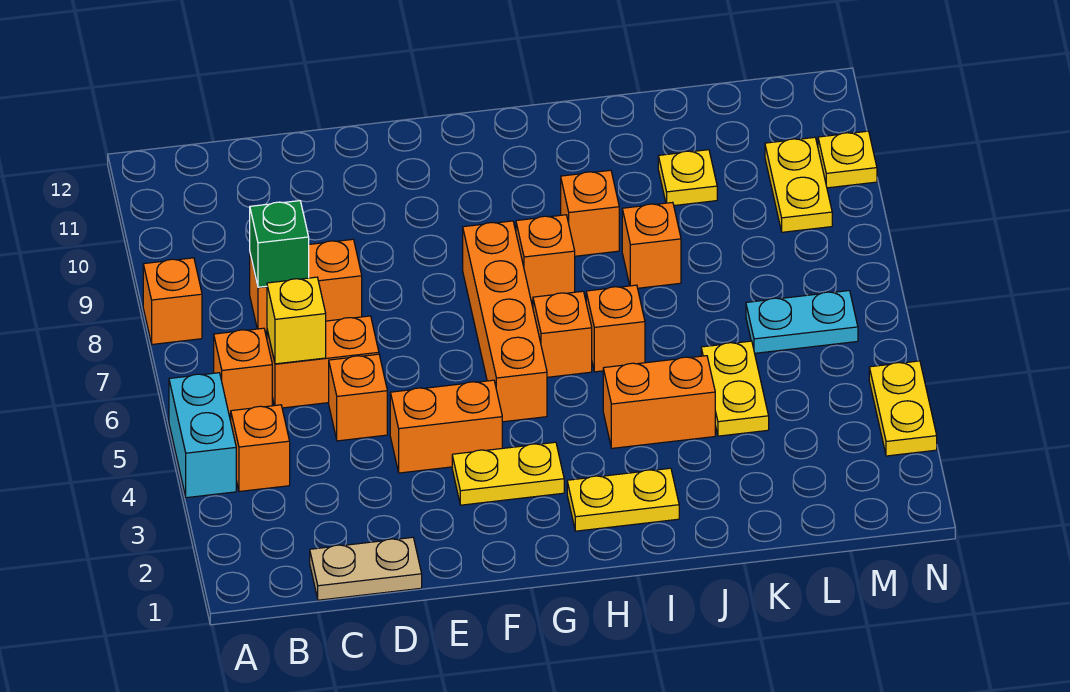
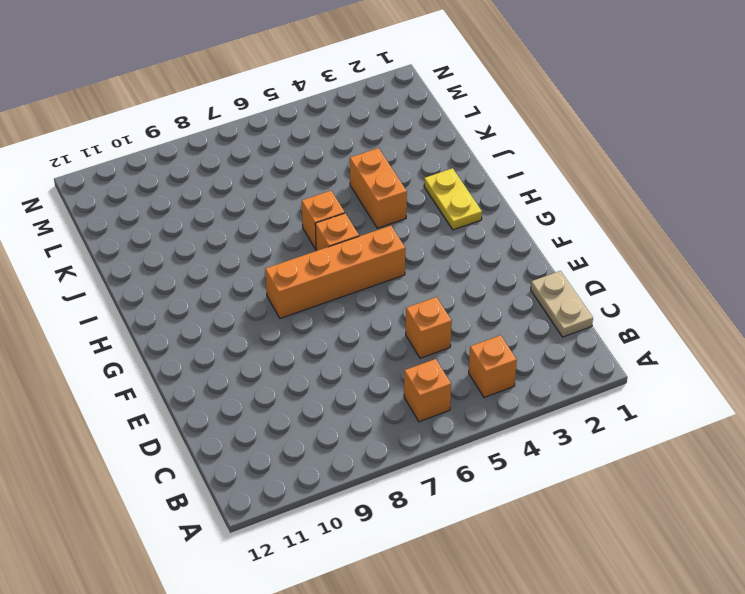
none -> cyan brick A4:A5 level 1
none -> orange brick A8 level 1
none -> orange brick C6:D6 level 1

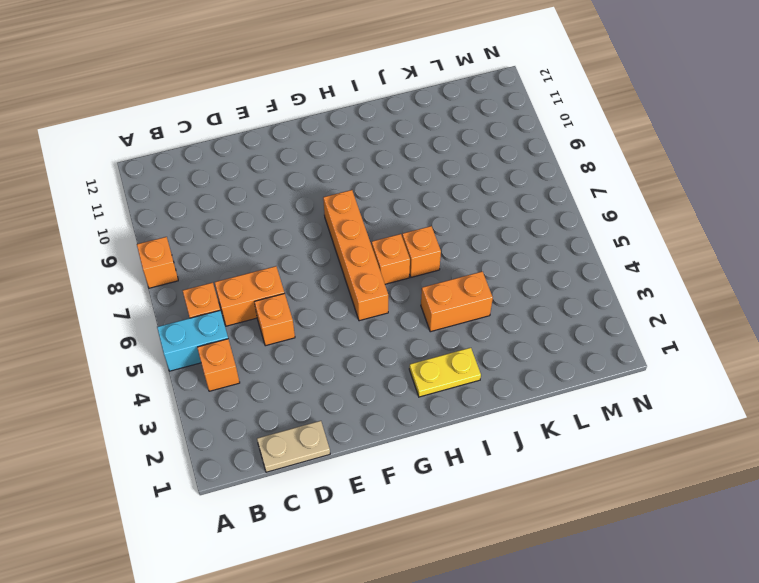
cyan brick A5:B5 level 1 -> cyan brick A4:A5 level 1
none -> orange brick C8:D8 level 1
none -> orange brick E4:F4 level 1
none -> yellow plate F3:G3 level 1

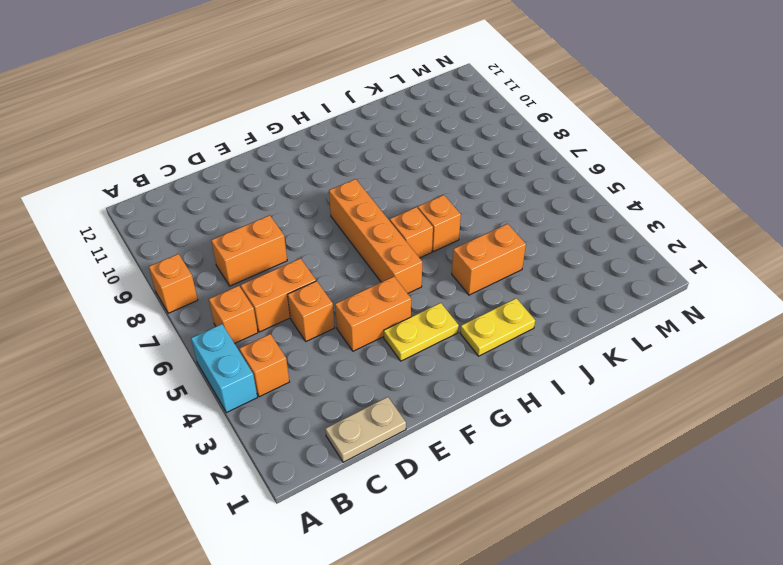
none -> orange brick H8 level 1
none -> orange brick I9 level 1
none -> orange brick J8 level 1

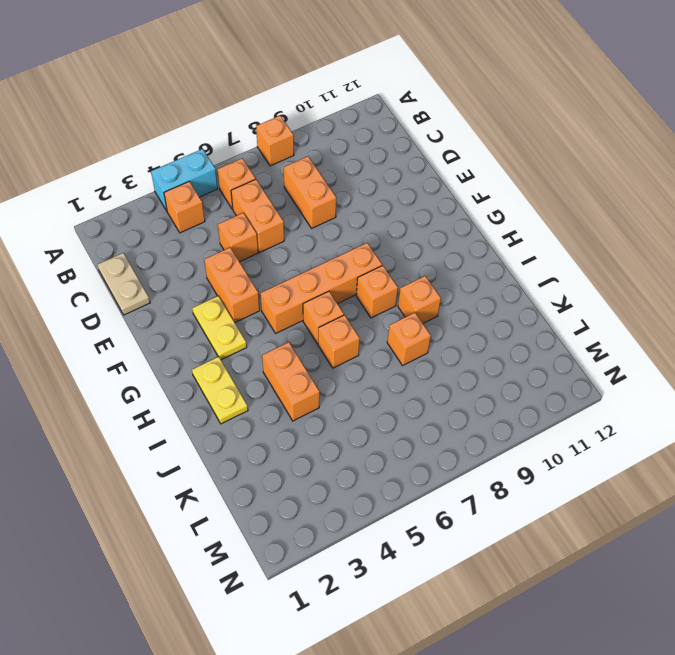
none -> yellow plate K4:K5 level 1
none -> yellow plate K10 level 1
none -> cyan plate L6:M6 level 1

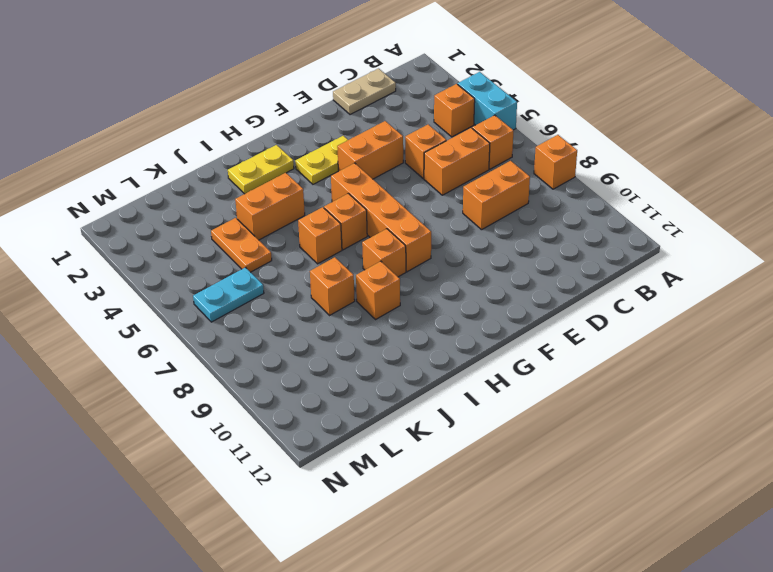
orange plate K4:K5 level 1 -> yellow plate K4:K5 level 1
none -> yellow plate K10 level 1
none -> yellow plate M9:M10 level 1
none -> yellow plate N3:N4 level 1

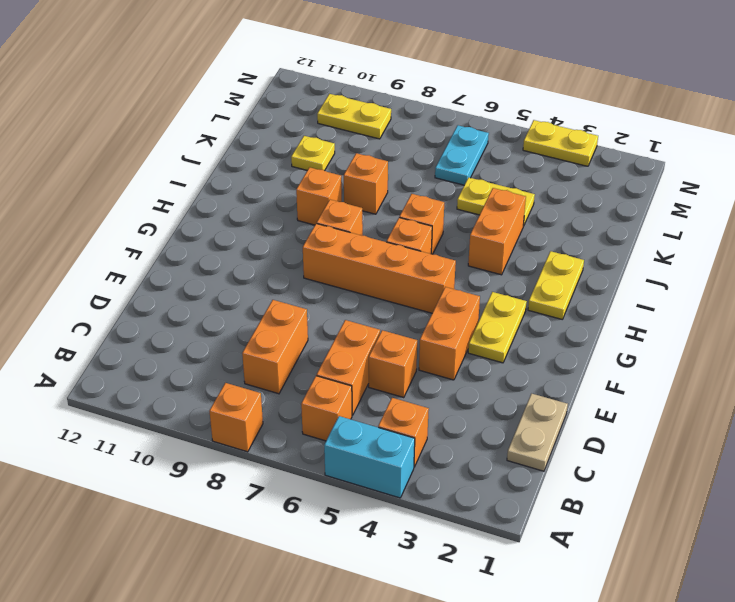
none -> yellow plate N10 level 1
none -> yellow brick C6 level 2
none -> green brick C8 level 2

